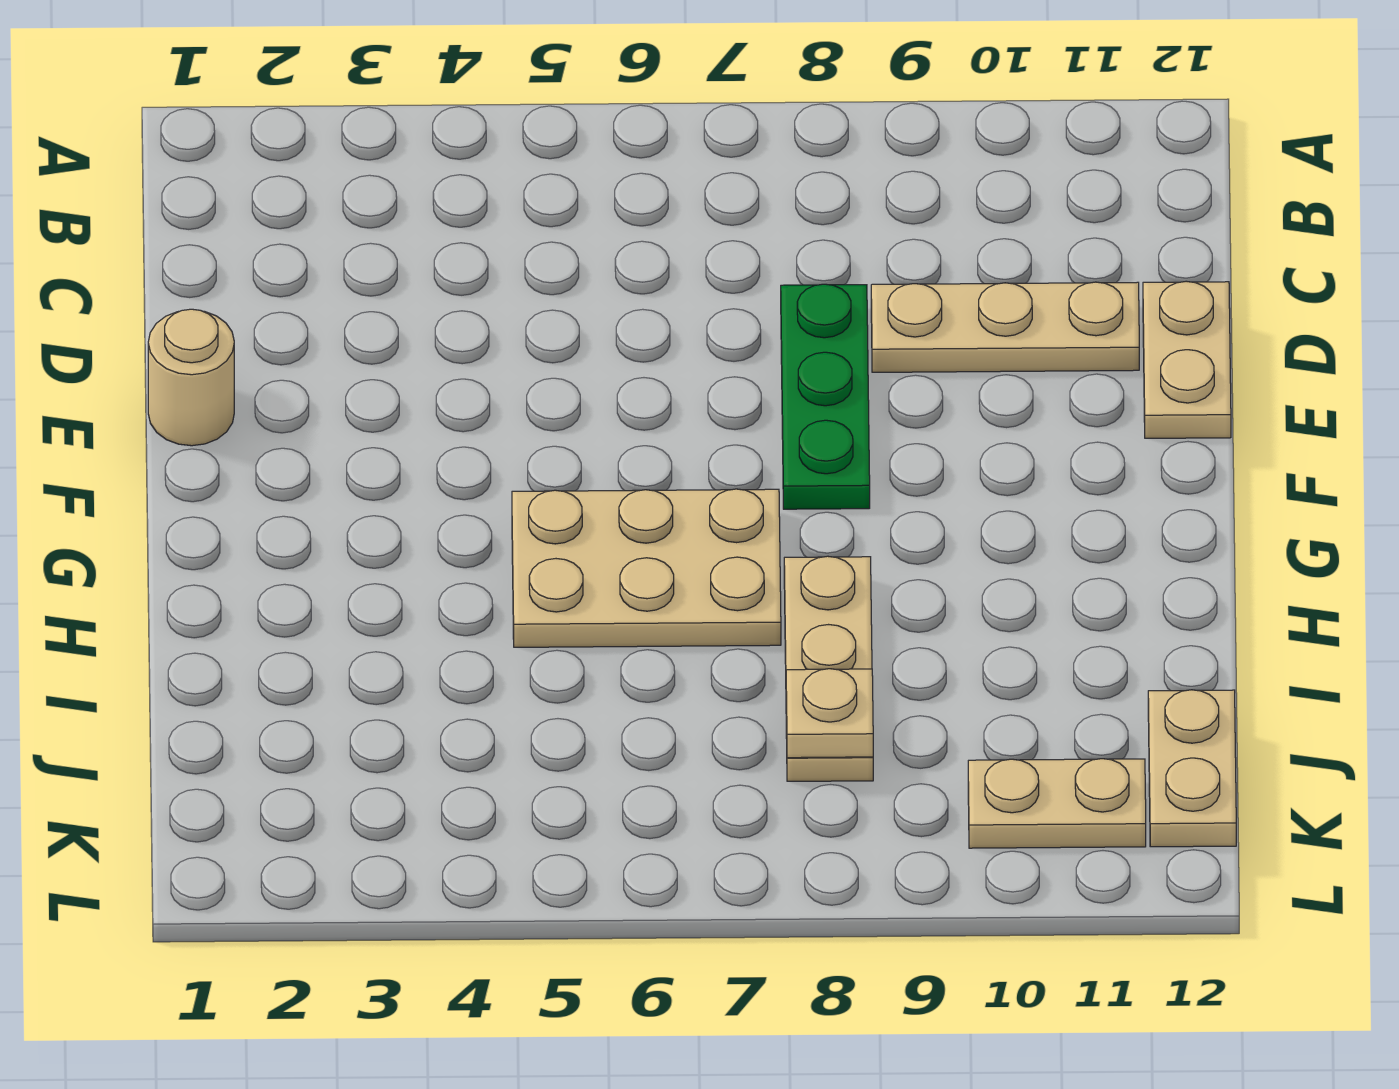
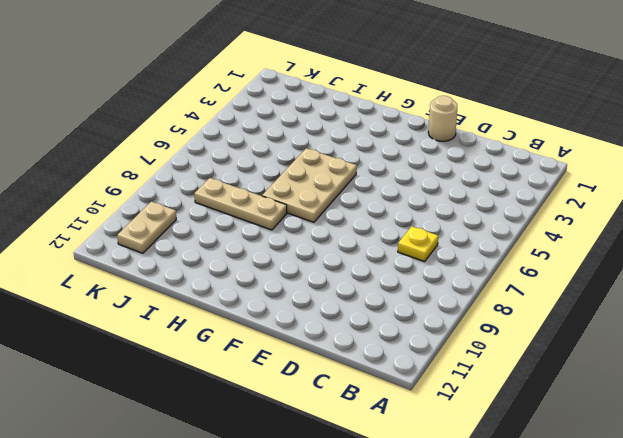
yellow plate C7 level 1 -> none
none -> green plate D8:F8 level 1
none -> tan plate D9:D11 level 1

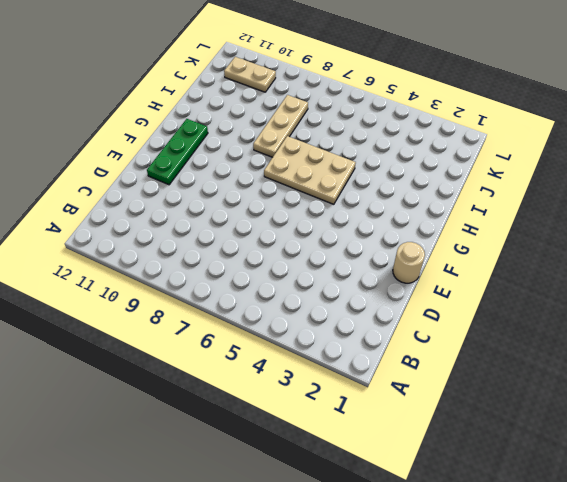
green plate E11:G11 level 1 -> green plate D8:F8 level 1
none -> tan plate D9:D11 level 1
none -> tan plate D12:E12 level 1

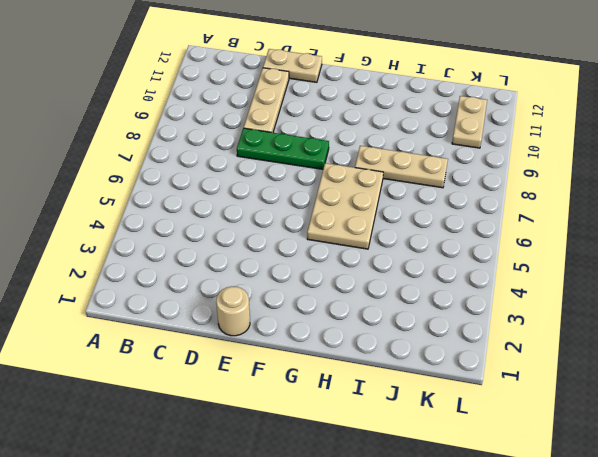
none -> tan plate J12:K12 level 1
none -> tan plate J8 level 2

